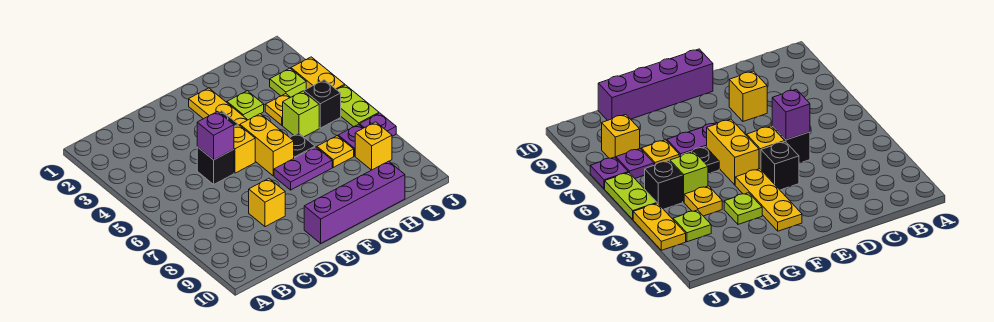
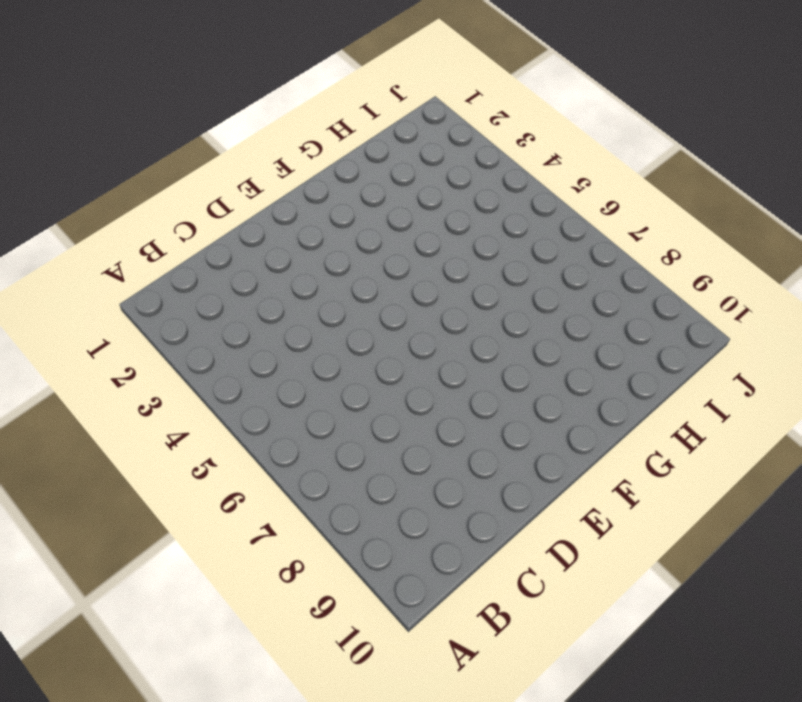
none -> black brick D5 level 1
none -> yellow brick D8 level 1
none -> black brick E4 level 1

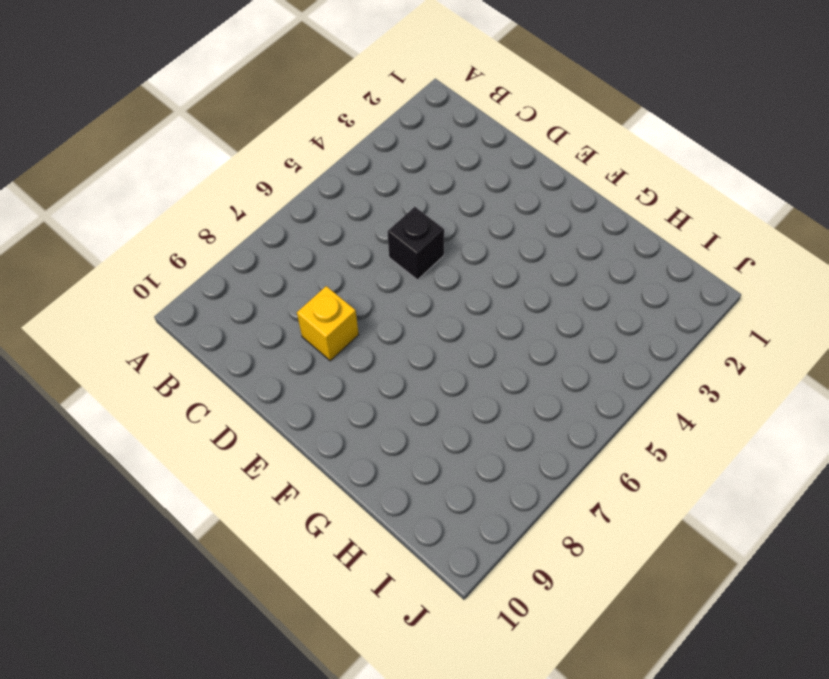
none -> black brick E4 level 1
none -> yellow brick E5 level 1
none -> purple brick E10:H10 level 1

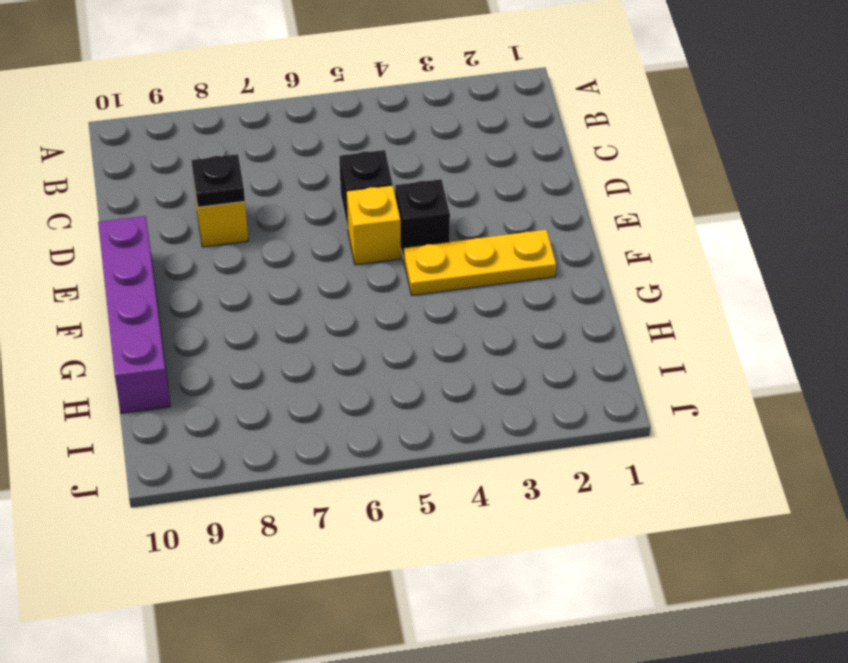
black plate D8 level 2 -> black plate G6 level 1
none -> yellow brick F5:F6 level 1
none -> purple plate F7:G7 level 1
none -> lime plate G3 level 1

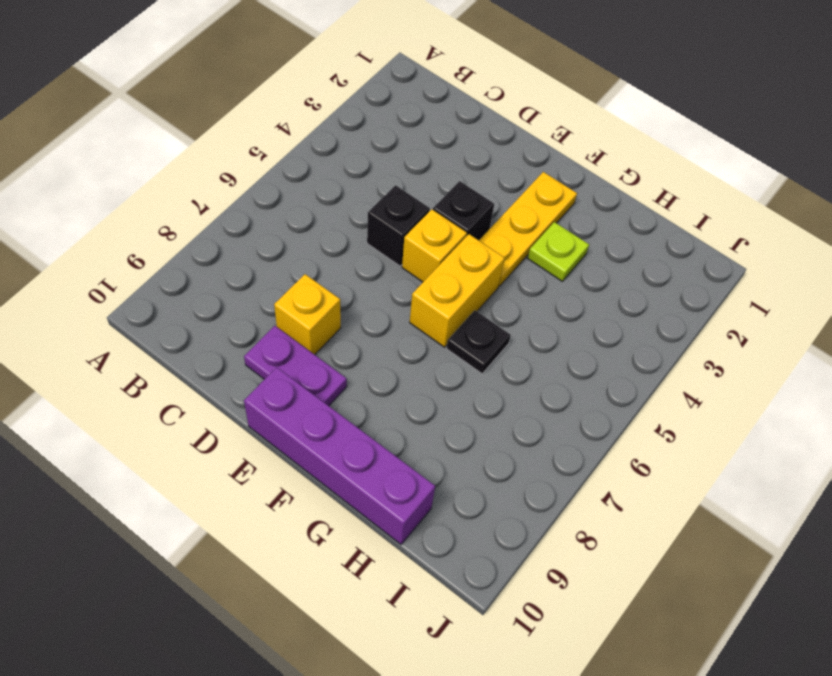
purple plate D9:E9 level 1 -> purple plate F7:G7 level 1
none -> yellow plate H4 level 1
none -> lime brick H5 level 1
none -> yellow plate H7 level 1

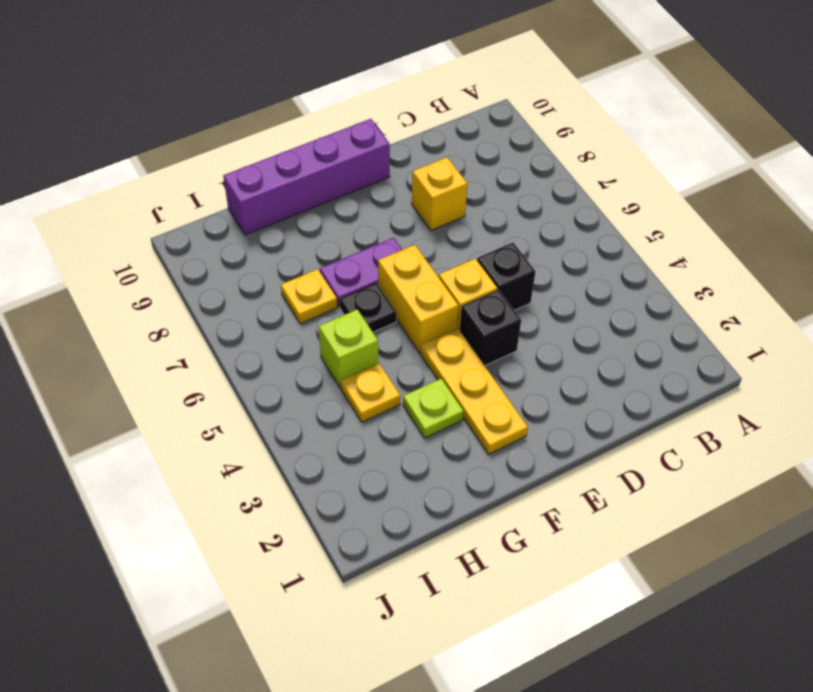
none -> lime plate I3 level 1
none -> black brick I5 level 1
none -> purple plate I7 level 1

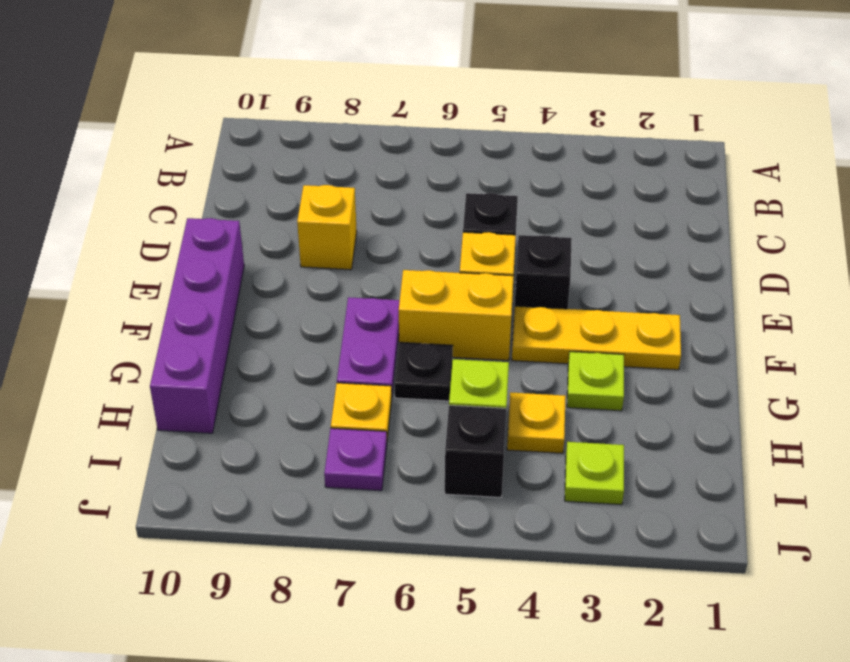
none -> yellow brick I8 level 1
none -> yellow plate J3:J4 level 1
none -> lime plate J5:J6 level 1

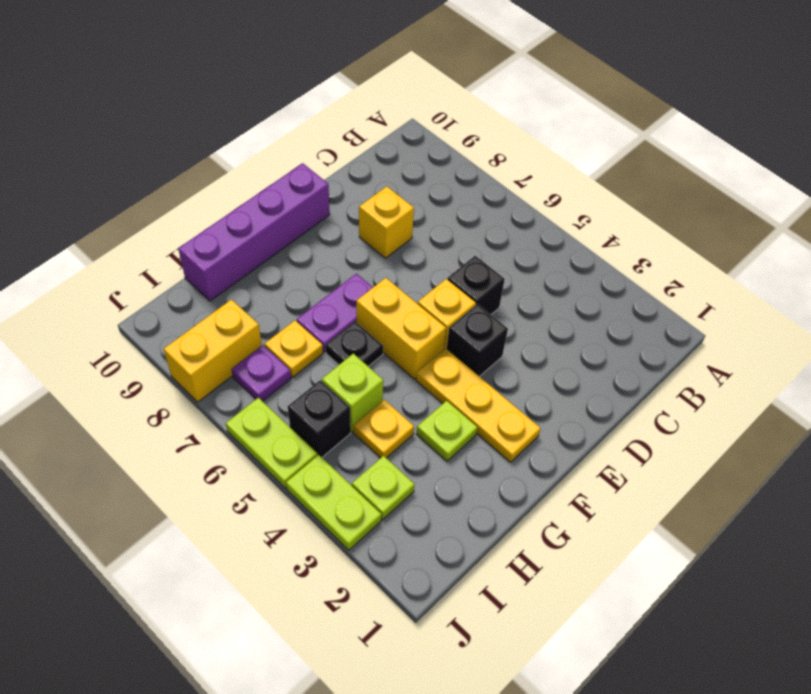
yellow brick I8:J8 level 1 -> yellow brick I8 level 1
lime plate J3:J4 level 1 -> yellow plate J3:J4 level 1
none -> purple plate J7 level 1
none -> purple brick D5 level 2

